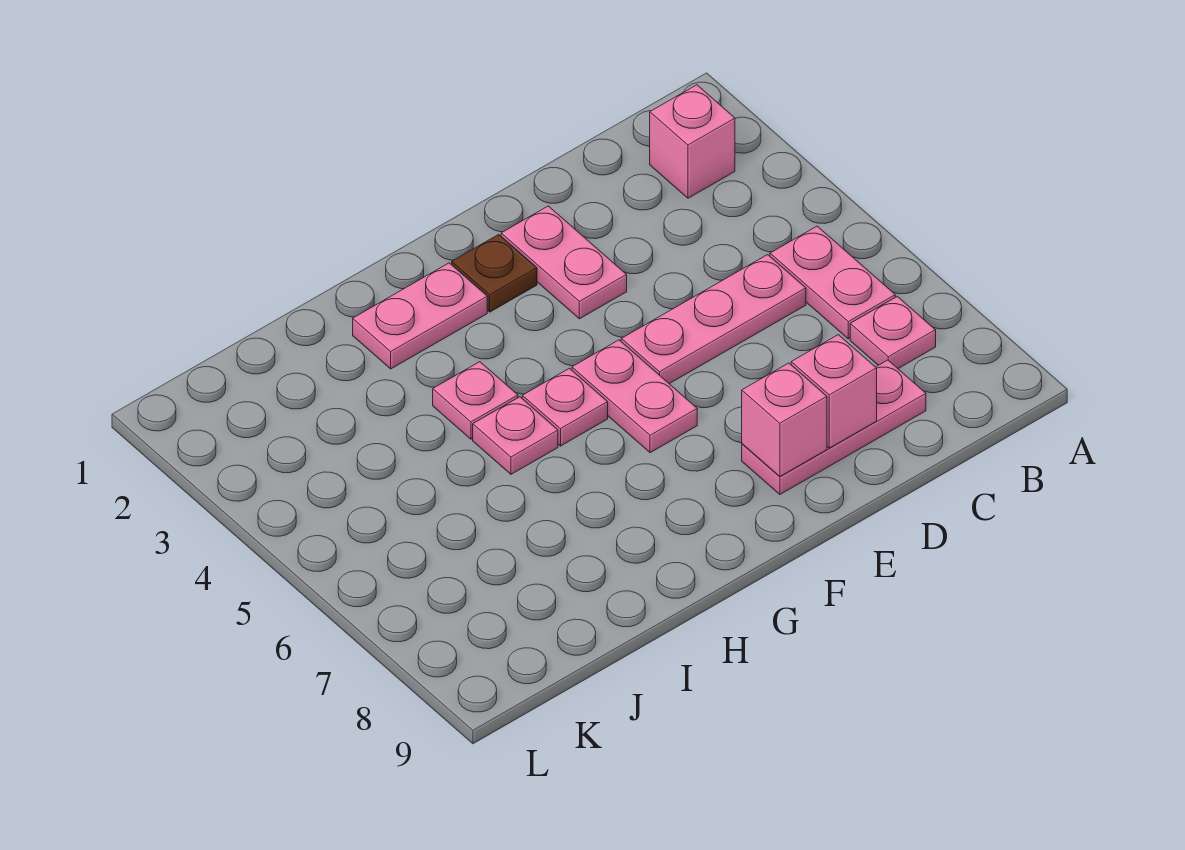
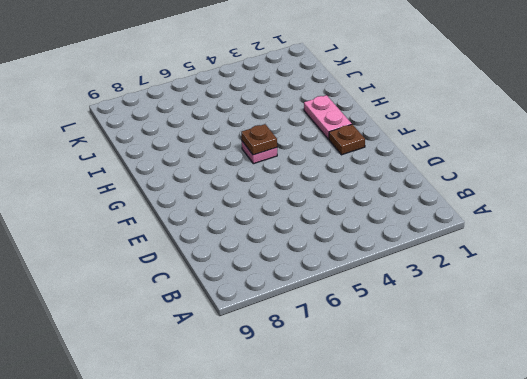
brown plate G5 level 2 -> none
none -> pink brick B2 level 1
none -> pink plate B5:B6 level 1
none -> pink plate B7 level 1

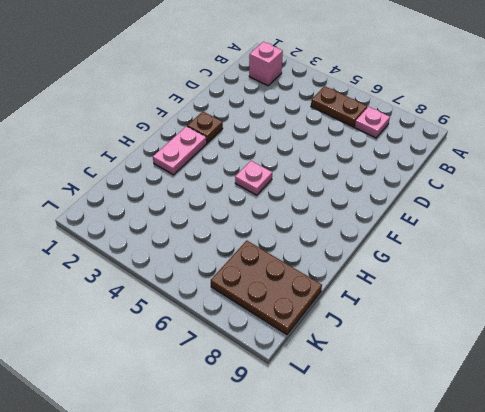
brown plate B5:B6 level 1 -> pink plate B5:B6 level 1
brown plate J7:K9 level 1 -> none
none -> pink plate C5:E5 level 1
none -> pink plate C8:E8 level 1
none -> pink plate E2:E3 level 1

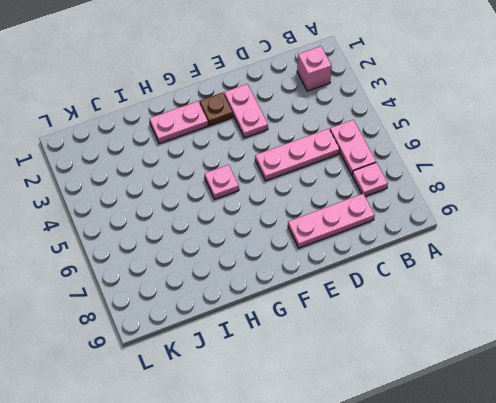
none -> pink plate F5:F6 level 1
none -> pink plate H4 level 1
none -> pink plate H5 level 1

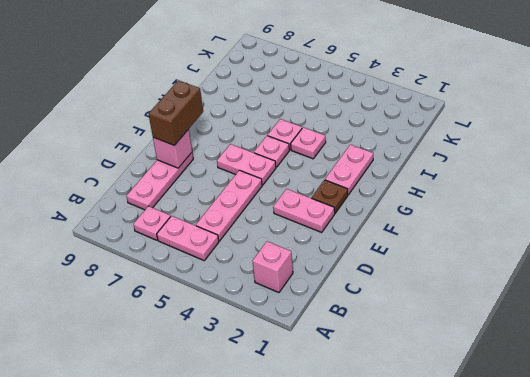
brown brick E8:F8 level 3 -> none
none -> pink brick D8 level 2

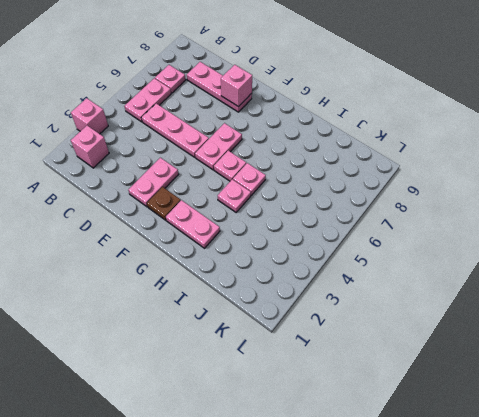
pink brick A3 level 1 -> pink brick D8 level 2

